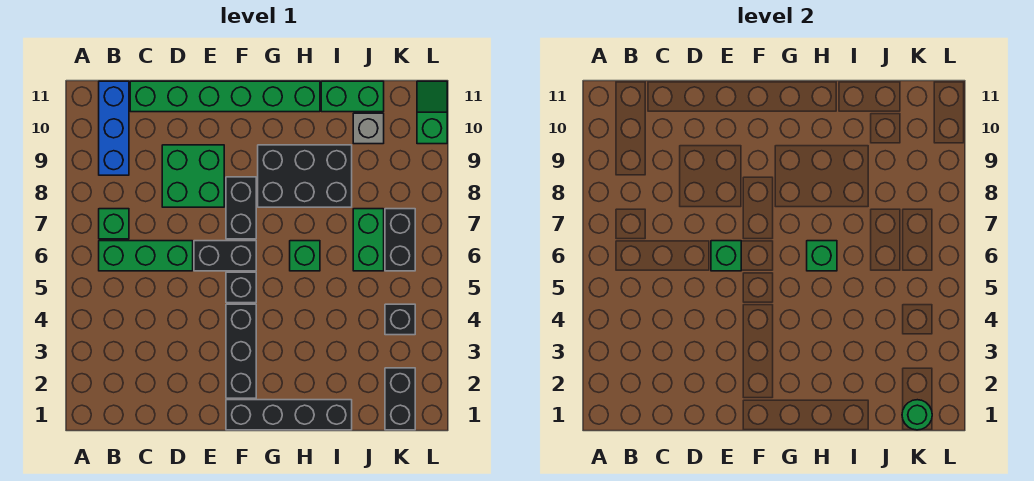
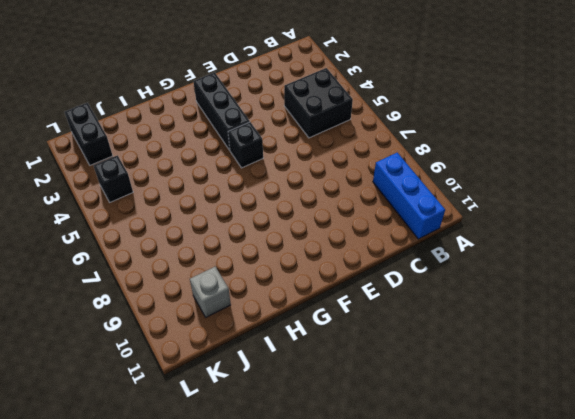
black brick B4:C5 level 1 -> none
none -> green brick B6:D6 level 1
none -> green brick B7 level 1
none -> green brick C11:H11 level 1

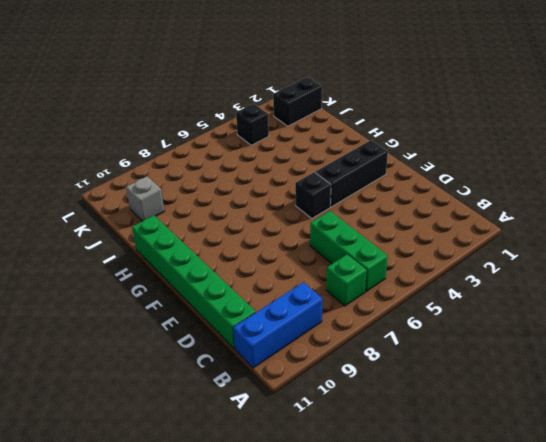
none -> green brick D8:E9 level 1
none -> black brick E6:F6 level 1
none -> black brick F1:I1 level 1

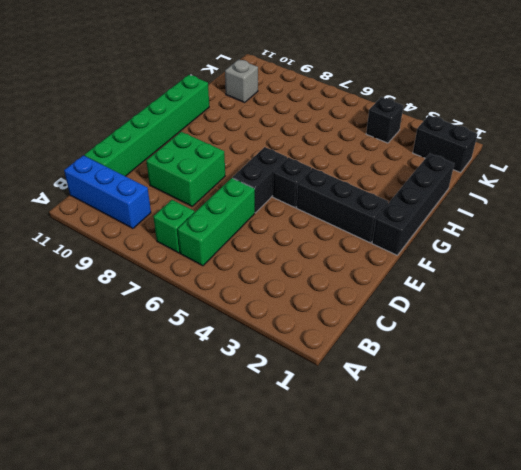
none -> black brick F7:F8 level 1
none -> black brick G8:I9 level 1
none -> green brick H6 level 1

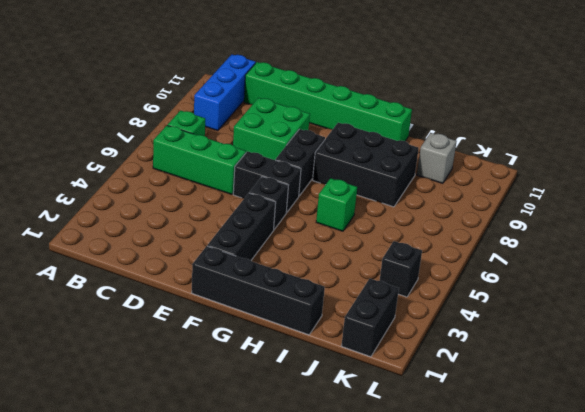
none -> green brick I11:J11 level 1
none -> green brick J6:J7 level 1
none -> black brick K6:K7 level 1

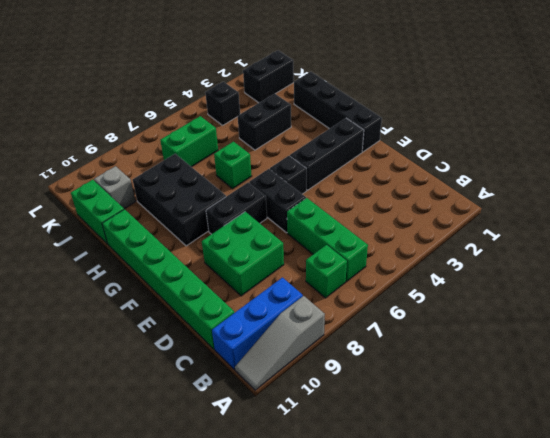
grey slope A9:A11 level 1 top 9 -> none
black brick I3:I4 level 1 -> black brick K6:K7 level 1
none -> green slope L10:L11 level 1 top 10
none -> green brick E6 level 2
none -> green brick H6 level 2

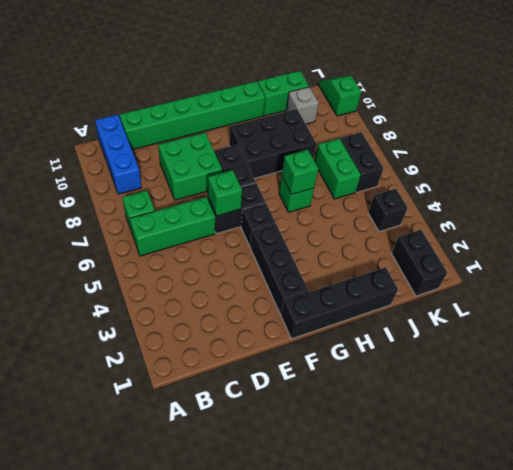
none -> green round brick K1 level 2

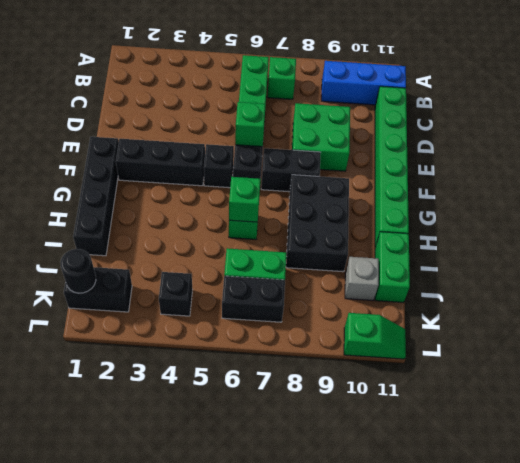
black round brick K1 level 2 -> green round brick K1 level 2

